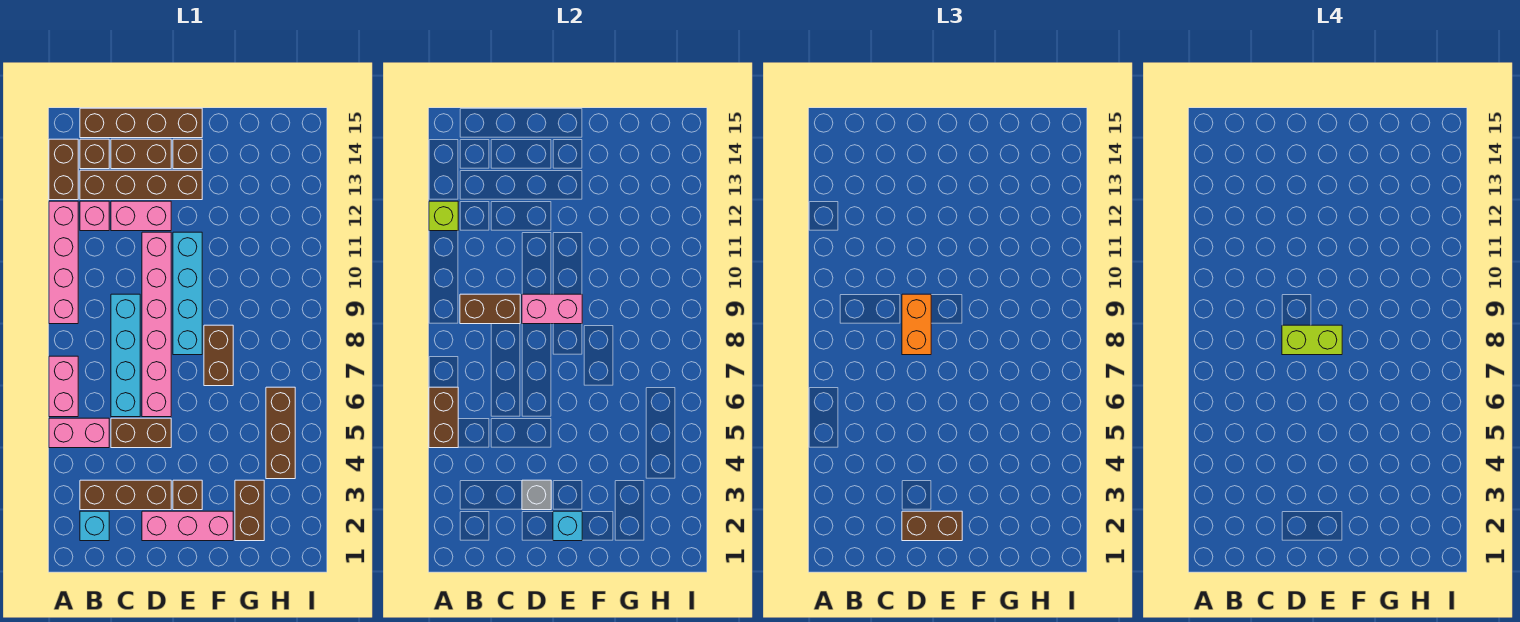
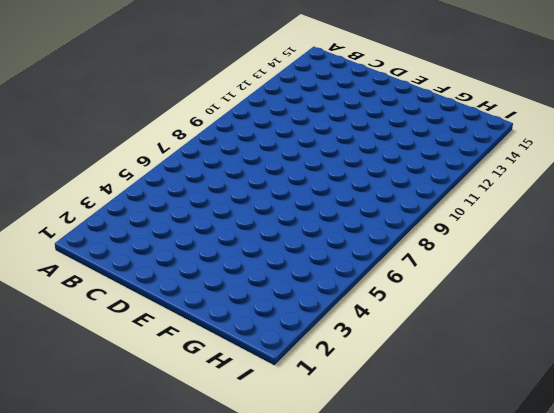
none -> pink brick A5:B5 level 1
none -> pink brick A6:A7 level 1
none -> pink brick A9:A12 level 1
none -> brown brick A13:A14 level 1

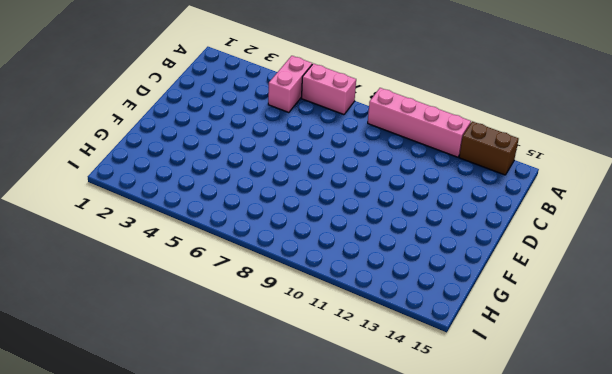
none -> cyan brick B2 level 1
none -> brown brick B3:D3 level 1
none -> pink brick B12 level 1
none -> brown brick B13:E13 level 1

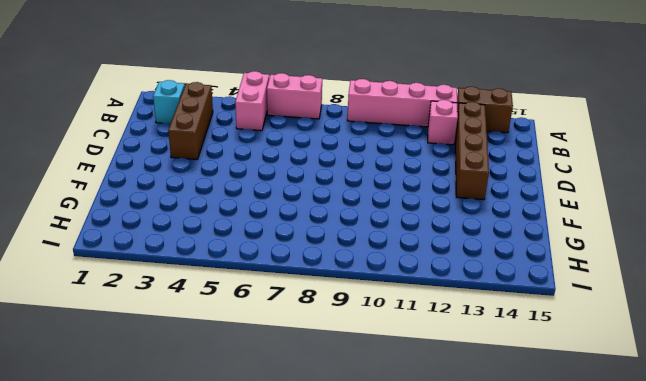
none -> brown brick B14 level 1
none -> brown brick B15:E15 level 1
none -> brown brick C5:D5 level 1
none -> cyan brick C6:C9 level 1

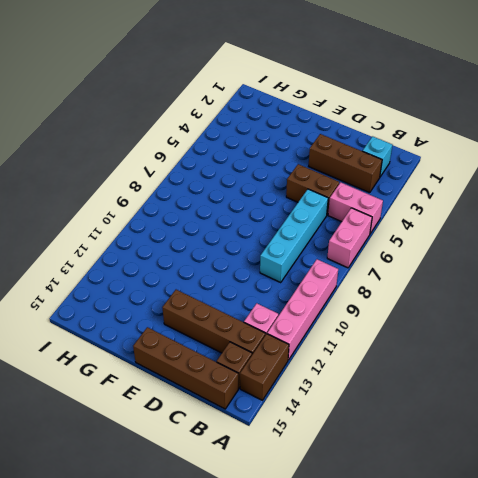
none -> pink brick C12:D12 level 1
none -> brown brick C14:D14 level 1
none -> pink brick D2:F2 level 1
none -> pink brick D6:D11 level 1

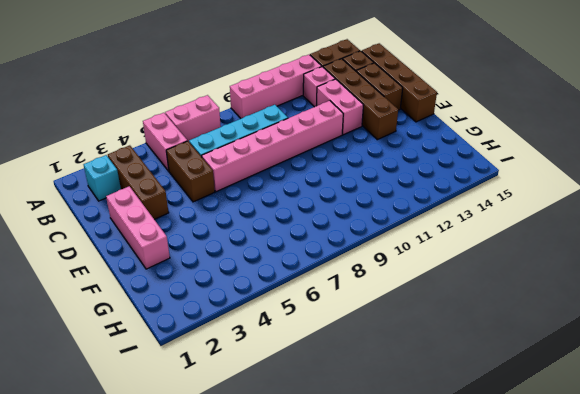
none -> brown brick E3 level 1
none -> cyan brick E8:E11 level 1
none -> brown brick E14 level 1
none -> brown brick F7:F8 level 1

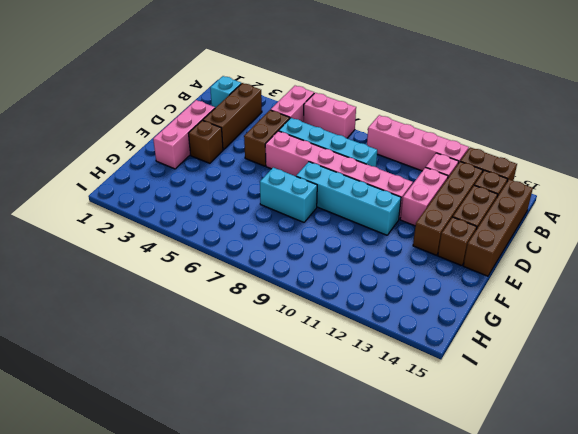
cyan brick F7:F8 level 1 -> brown brick F7:F8 level 1
none -> brown brick G2:G3 level 1
none -> brown brick H4:H6 level 1
none -> brown brick A5:A6 level 2
none -> lime brick A12 level 2

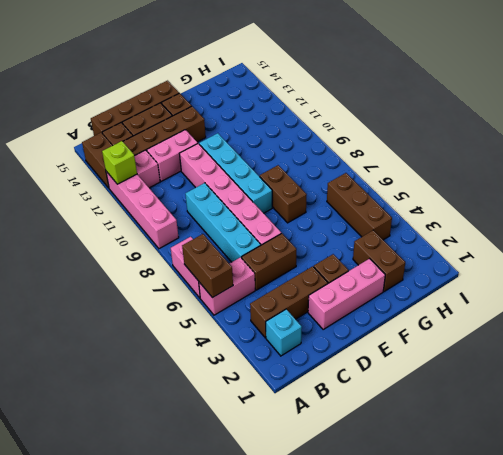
none -> brown brick B9:C9 level 2
none -> grey brick D3 level 2
none -> pink brick D9:E9 level 2
none -> cyan brick E2 level 2

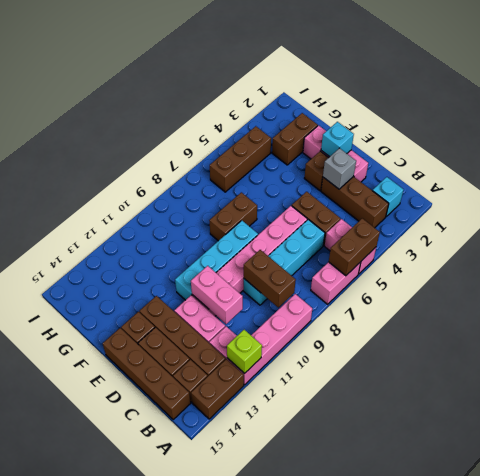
pink brick C11:D11 level 2 -> pink brick D9:E9 level 2
none -> brown brick D2:E2 level 3
none -> orange brick D8:D9 level 3
none -> lime brick D8:E8 level 4

